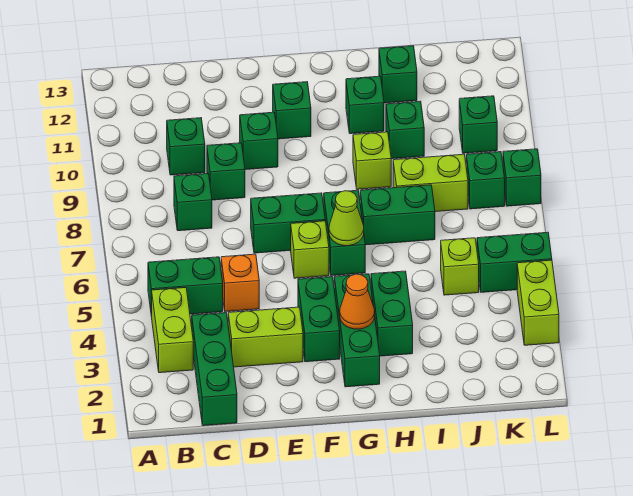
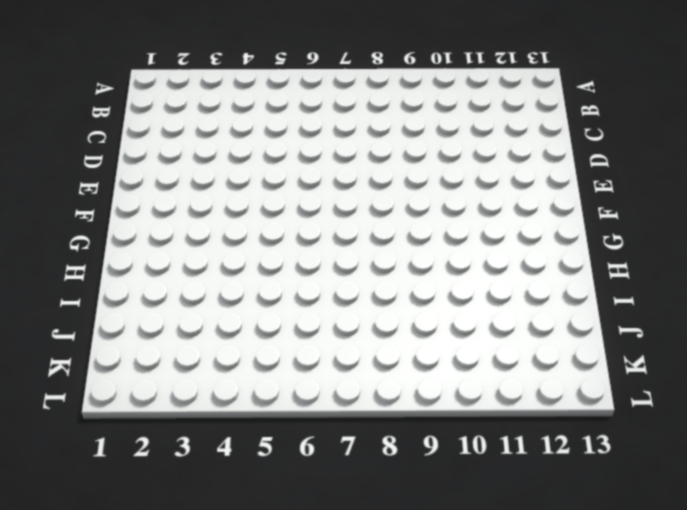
none -> lime brick B3:B4 level 1
none -> green brick B5:C5 level 1
none -> green brick C1:C3 level 1
none -> green brick C8 level 1

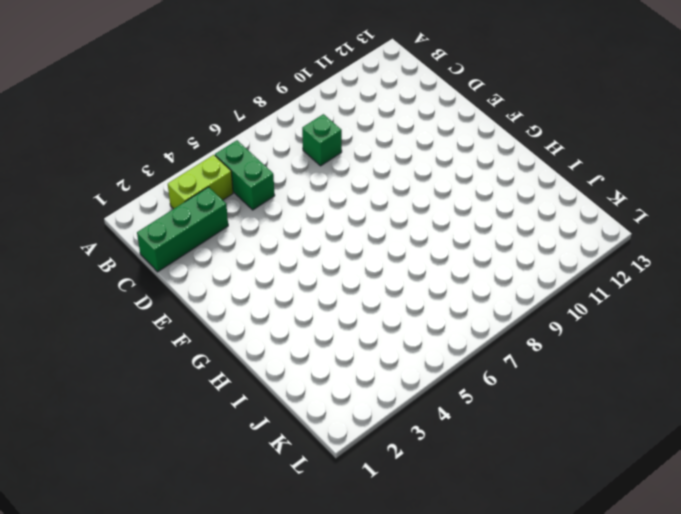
none -> green brick C10 level 1
none -> lime brick D3:E3 level 1
none -> orange brick D5 level 1
none -> green brick D9 level 1

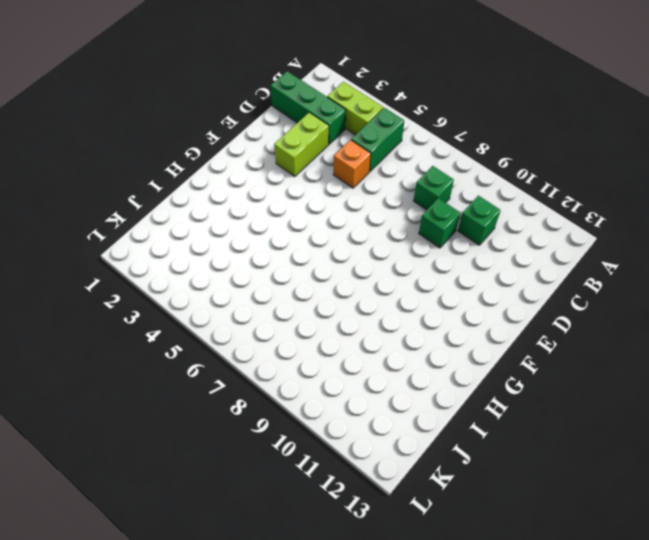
none -> green brick E7:F7 level 1
none -> green brick E10 level 1
none -> green brick F3:F4 level 1
none -> lime brick F6 level 1

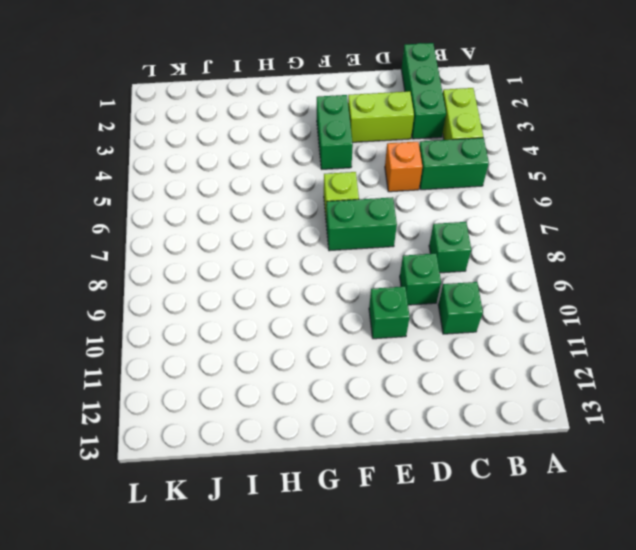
none -> green brick F11 level 1
none -> green brick G2:G4 level 1
none -> green brick G6:G7 level 1
none -> green brick H3:H4 level 1

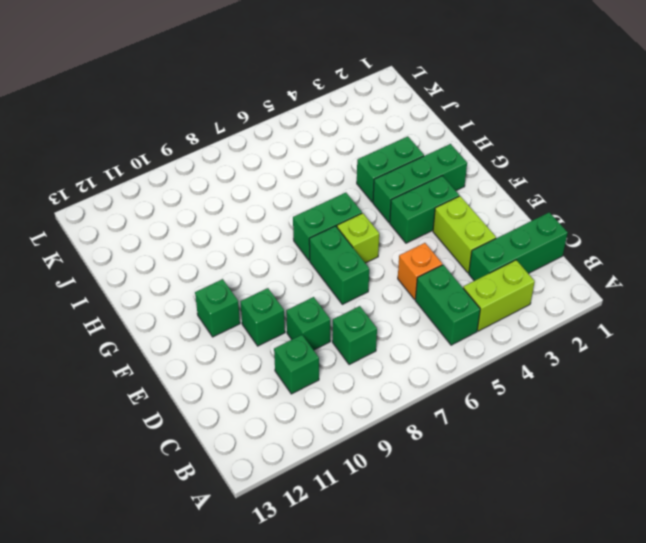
none -> green brick H7:I7 level 1
none -> lime brick H9 level 1
none -> green brick H11 level 1
none -> lime brick I8:J8 level 1

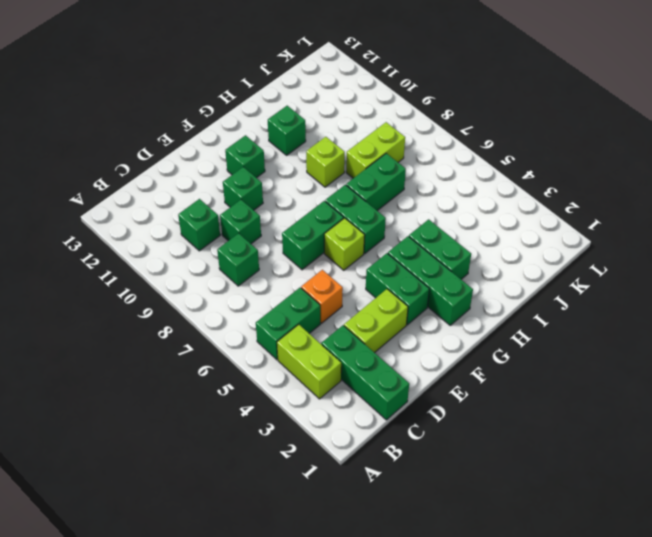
none -> green brick I10 level 1
none -> green brick I12 level 1
none -> lime brick J5 level 1
none -> green brick K5:L5 level 1

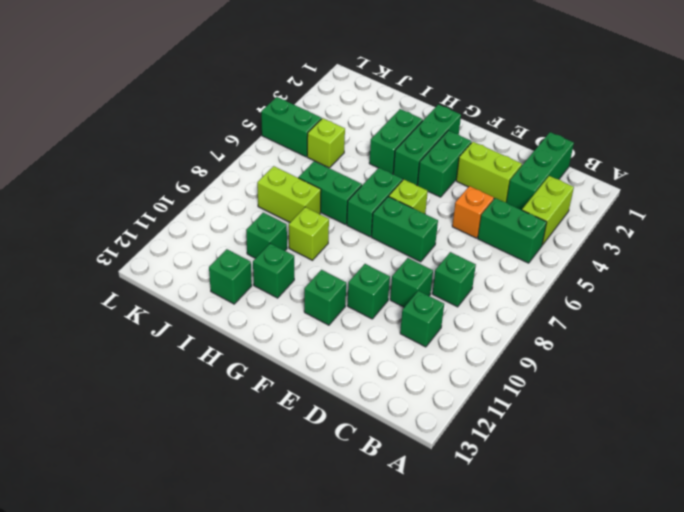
none -> green brick K8 level 1
none -> green brick K10 level 1
none -> lime brick L3:L4 level 1
none -> green brick L8 level 1

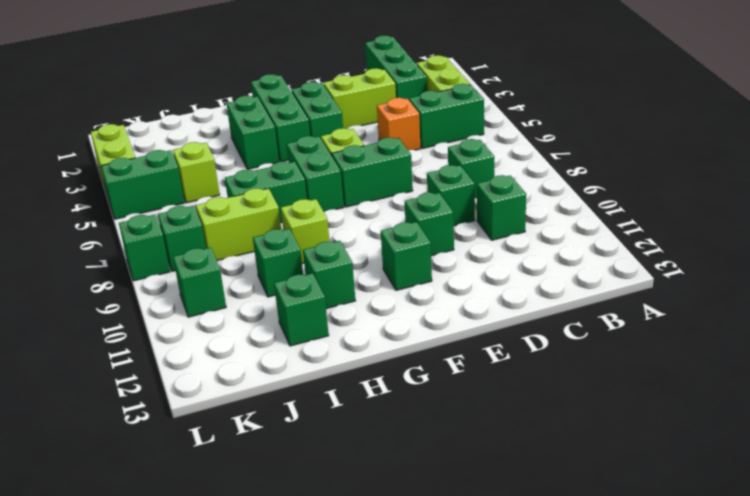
none -> orange cone G3 level 2
none -> lime cone G6 level 2

